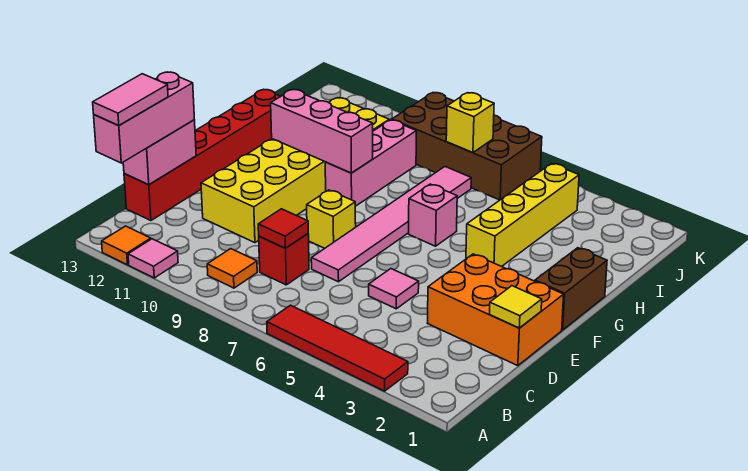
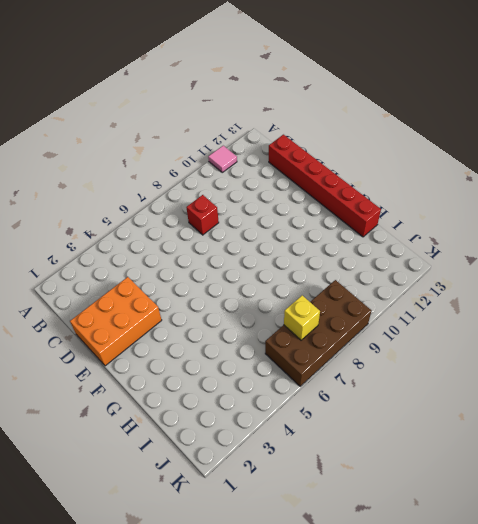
none -> red tile A3:A6 level 1
none -> orange tile A12 level 1
none -> orange tile B9 level 1

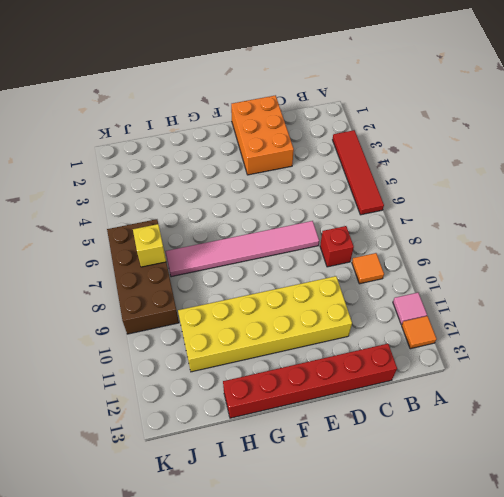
none -> pink tile D5 level 1
none -> yellow brick E8 level 1
none -> brown brick F1:G1 level 1

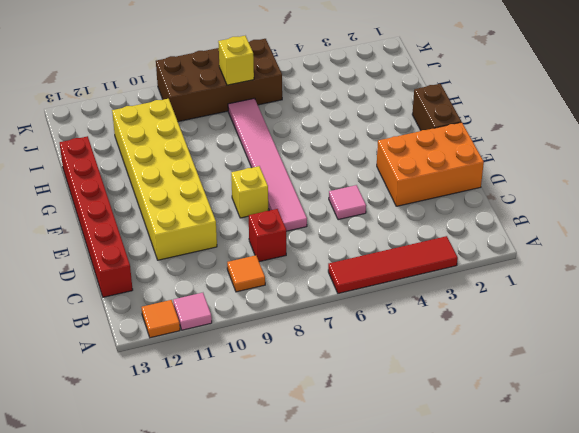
none -> yellow brick G4:J4 level 1
none -> pink brick G6 level 1
none -> pink brick G9:I9 level 1

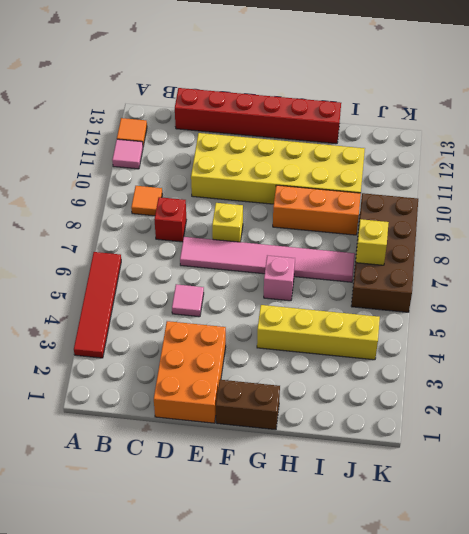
orange brick G9:I9 level 1 -> pink brick G9:I9 level 1
none -> red tile C8 level 2
none -> pink brick C13:D13 level 2
none -> yellow tile D1 level 2

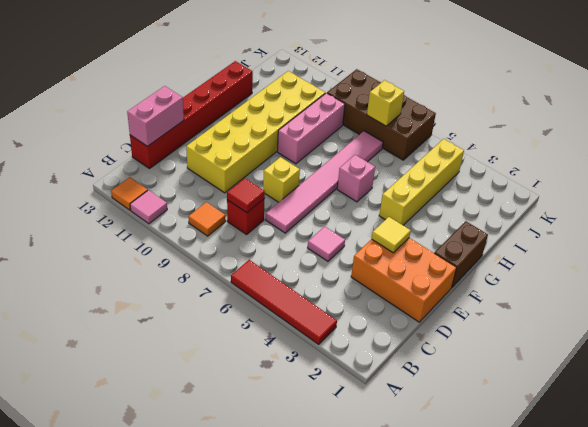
yellow tile E3 level 2 -> yellow tile D1 level 2
none -> pink brick G9:G11 level 2
none -> pink brick B13:D13 level 3
none -> pink tile B13:C13 level 4

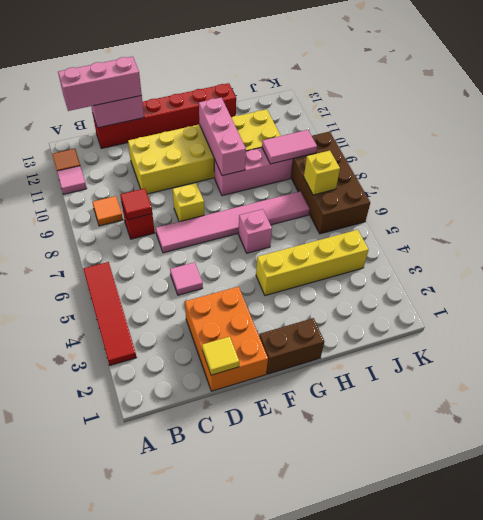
pink tile I9:J9 level 2 -> pink tile B13:C13 level 4

